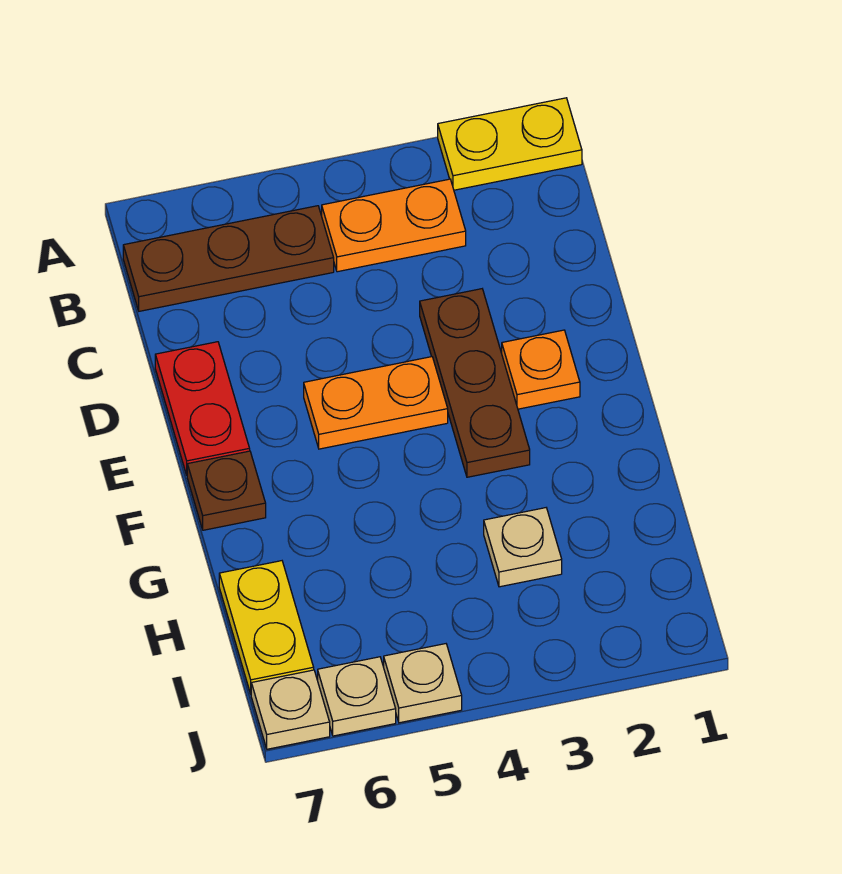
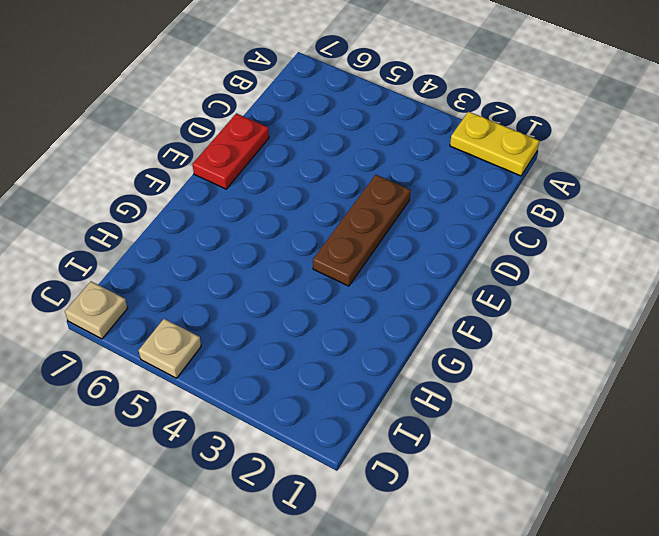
none -> orange plate B3:B4 level 1
none -> brown plate B5:B7 level 1
none -> orange plate E2 level 1

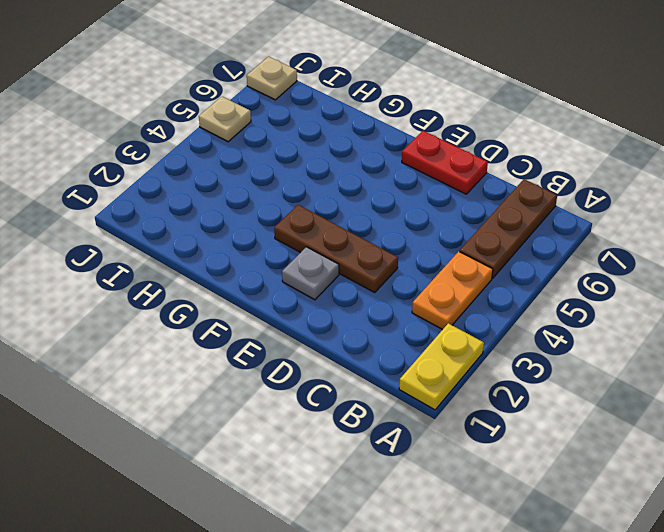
grey plate E2 level 1 -> orange plate E2 level 1
none -> orange plate E4:E5 level 1
none -> brown plate F7 level 1
none -> tan plate H3 level 1

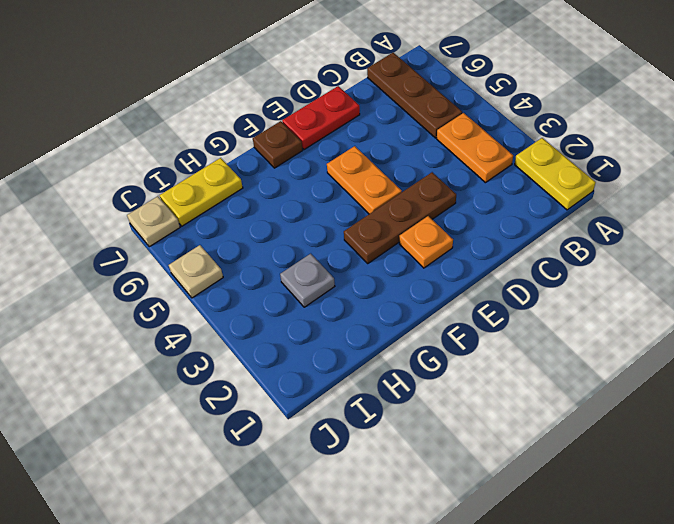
grey plate H3 level 1 -> tan plate H3 level 1
none -> tan plate J6 level 1

